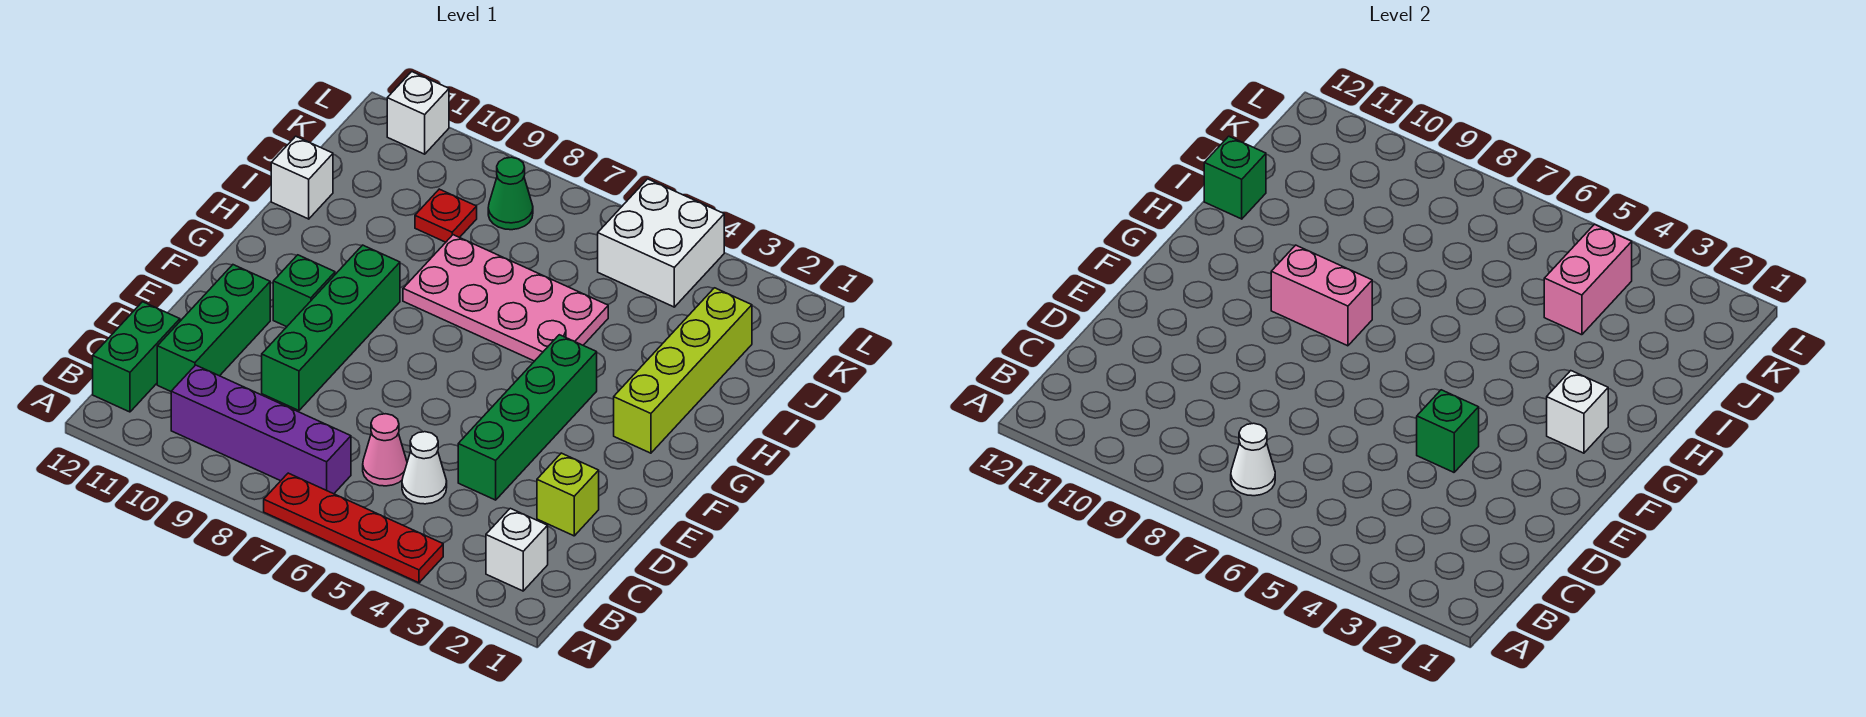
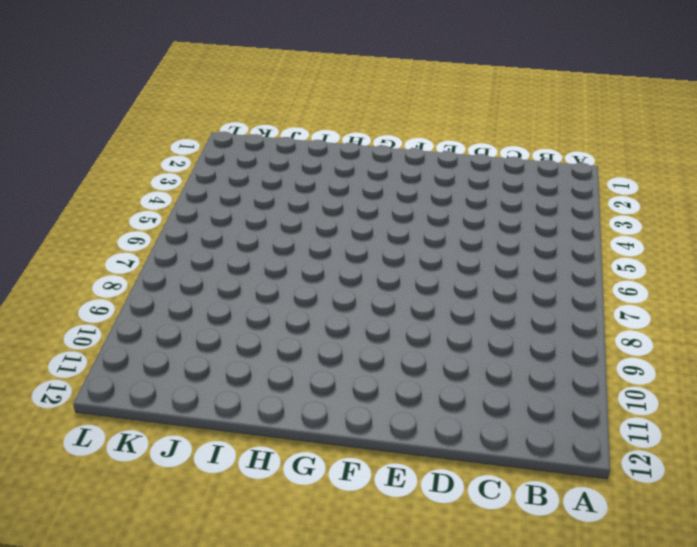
none -> red plate A4:A7 level 1
none -> white brick B2 level 1
none -> purple brick B7:B10 level 1

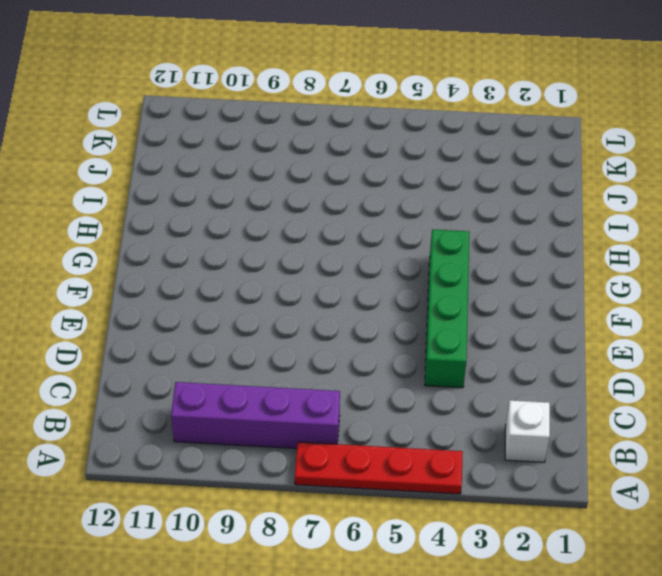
none -> green brick B12:C12 level 1
none -> white cone C5 level 1
none -> pink cone C6 level 1

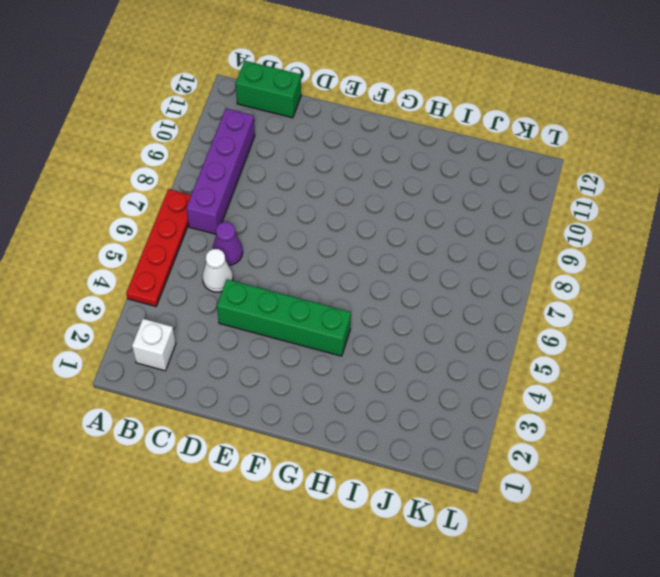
purple cone C6 level 1 -> pink cone C6 level 1
none -> green brick C11:E11 level 1
none -> lime brick D2 level 1
none -> green brick D9:G9 level 1

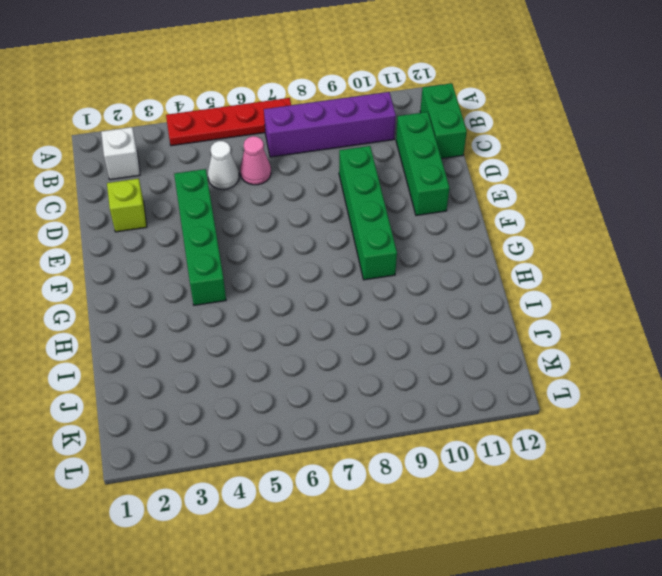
none -> green brick F10 level 1
none -> lime brick G2:J2 level 1
none -> pink plate H5:I8 level 1

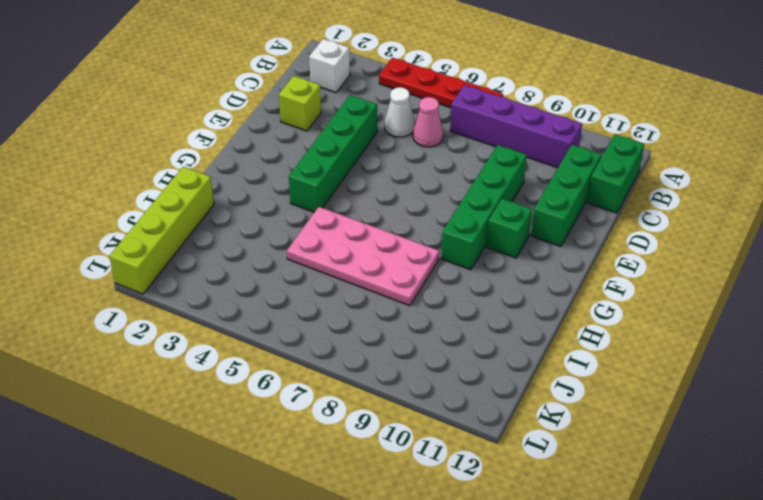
lime brick I1:L1 level 1 -> lime brick G2:J2 level 1
none -> white brick I12 level 1
none -> red plate J9 level 1
none -> white brick K4:L5 level 1

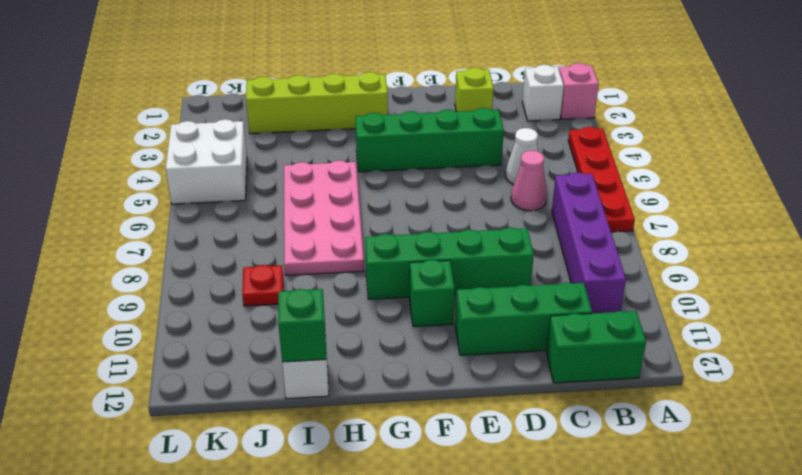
pink brick A2 level 1 -> none
none -> green cone K8 level 1
none -> white brick L11 level 1
none -> white cone B7 level 2

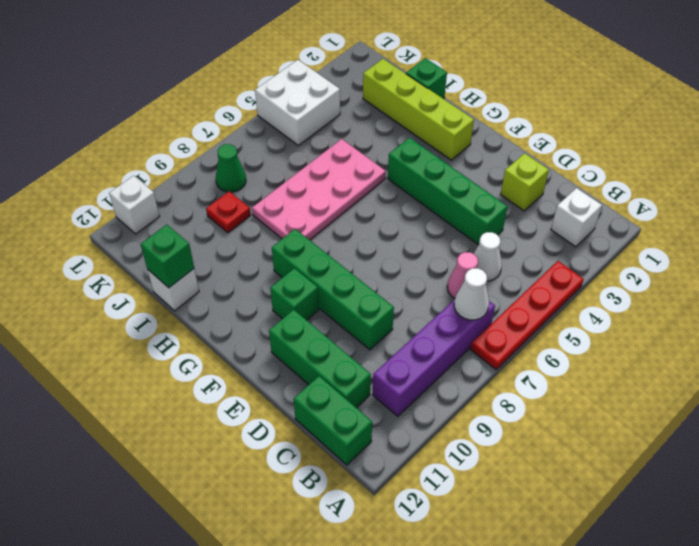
green brick I1 level 1 -> green brick E4 level 2
none -> white brick G2 level 2
none -> pink brick G8:G9 level 2
none -> pink brick J4:K4 level 2

